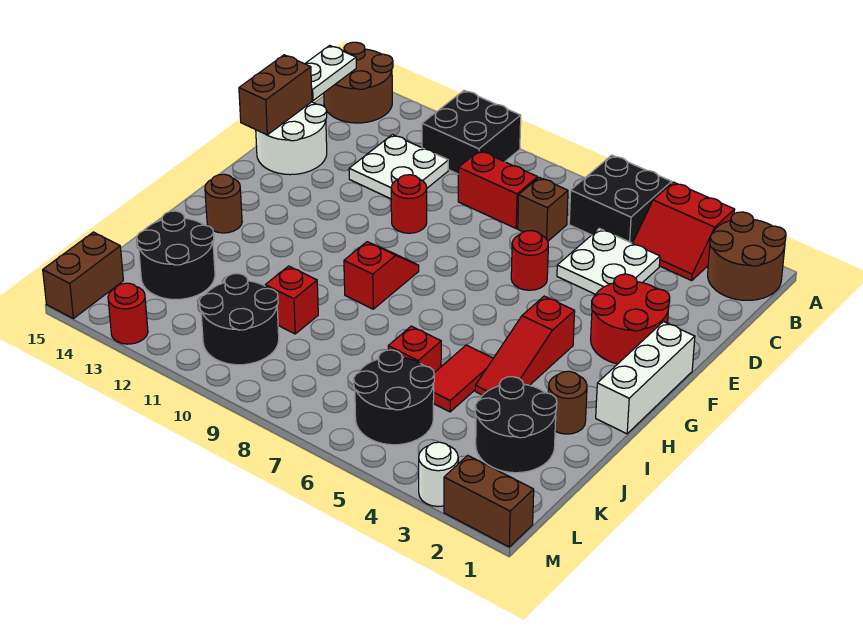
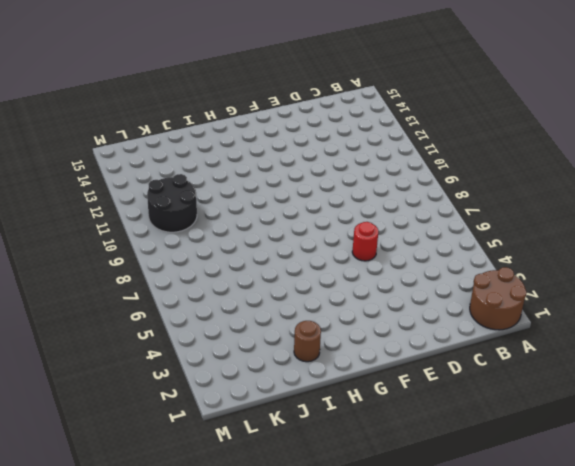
none -> red slope A3:B4 level 1 top A
none -> black brick A5:B6 level 1
none -> black brick A10:B11 level 1
none -> brown round brick A14:B15 level 1

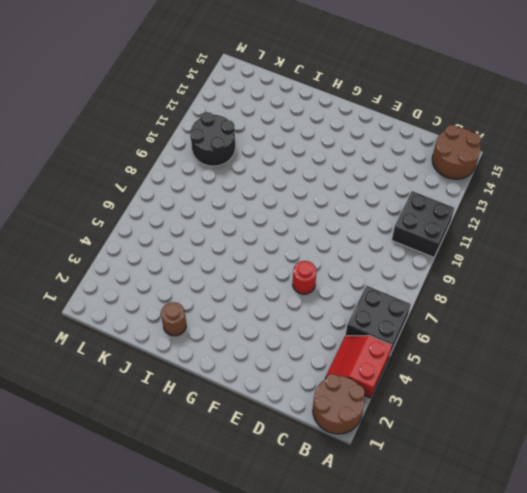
none -> white plate C4:D5 level 1
none -> brown brick C7 level 1
none -> red brick C8:C9 level 1
none -> white plate C11:D12 level 1

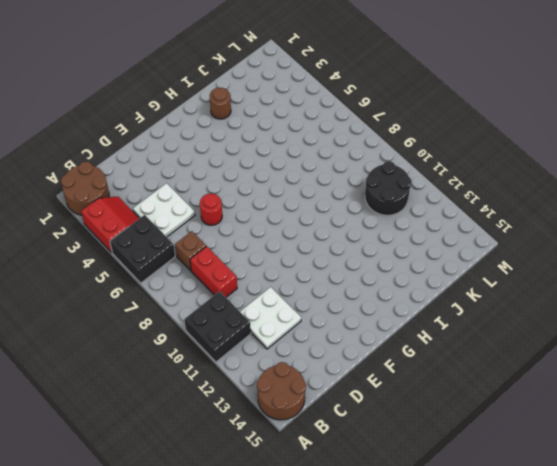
none -> white round brick D14:E15 level 1
none -> red round brick E2:F3 level 1
none -> red round brick E10 level 1
none -> white brick F1:H1 level 1

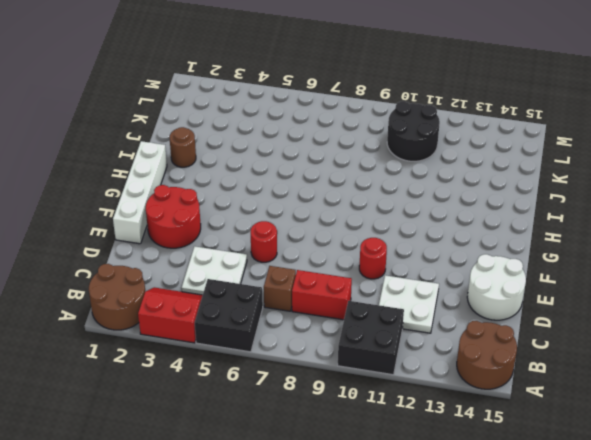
white brick E1:H1 level 1 -> white brick F1:H1 level 1
none -> red slope G4:I4 level 1 top G
none -> red slope G9:H9 level 1 top H
none -> brown round brick H14 level 1
none -> red tile I5:J5 level 1

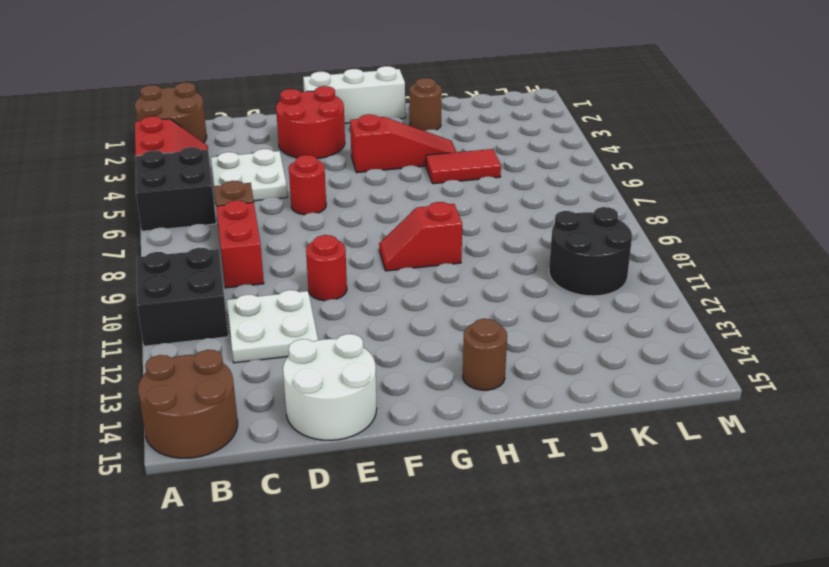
none -> black round brick J2:K3 level 1
none -> red brick J6 level 1
none -> red brick J10 level 1
none -> black round brick J13:K14 level 1

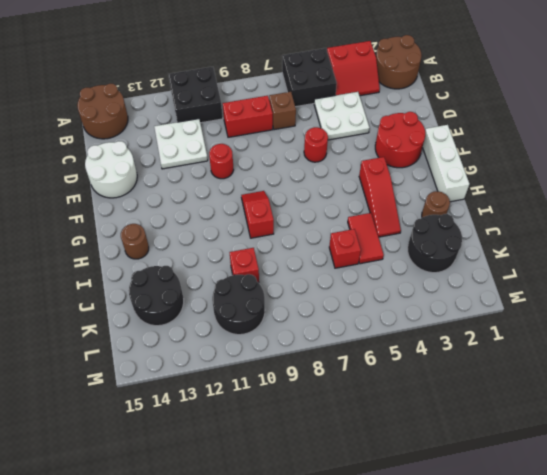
none -> black round brick K5:L6 level 1
none -> brown brick L15:M15 level 1
none -> brown brick M1:M2 level 1
none -> white round brick M3 level 1

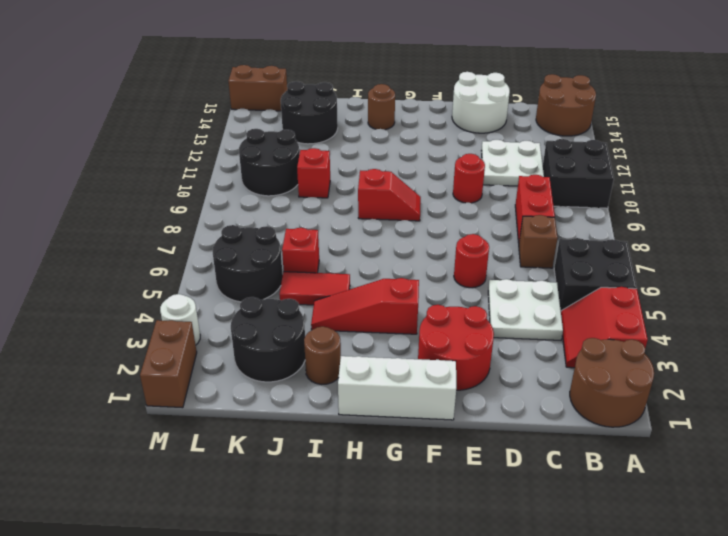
none -> red round brick M13 level 1
none -> white plate B15:C15 level 2
none -> brown brick D15:E15 level 2

